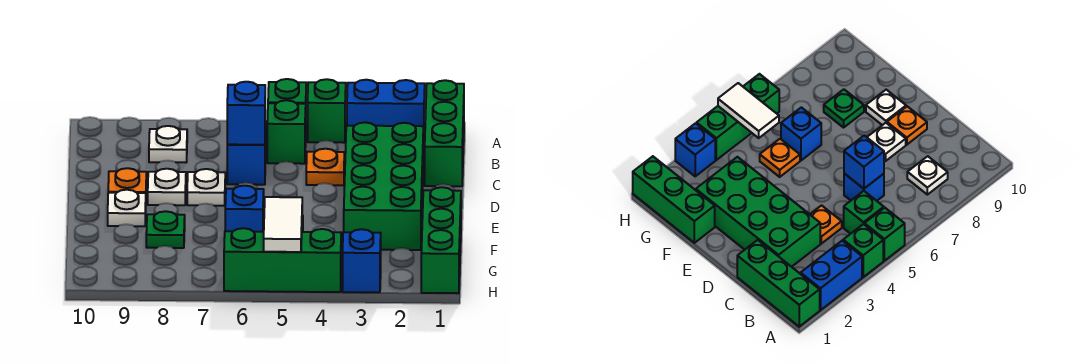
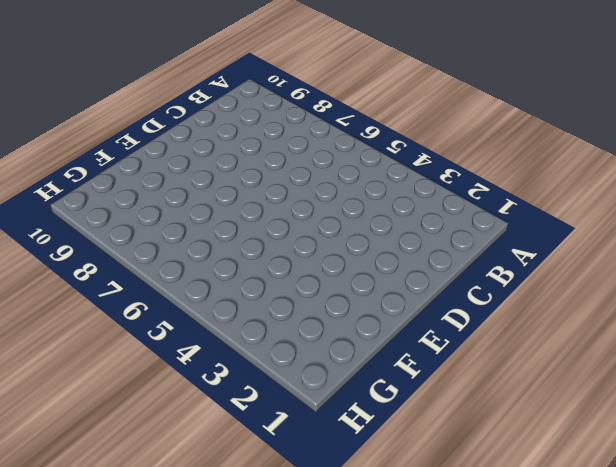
none -> green brick A1:C1 level 1
none -> blue brick A2:A3 level 1
none -> green brick A4 level 1

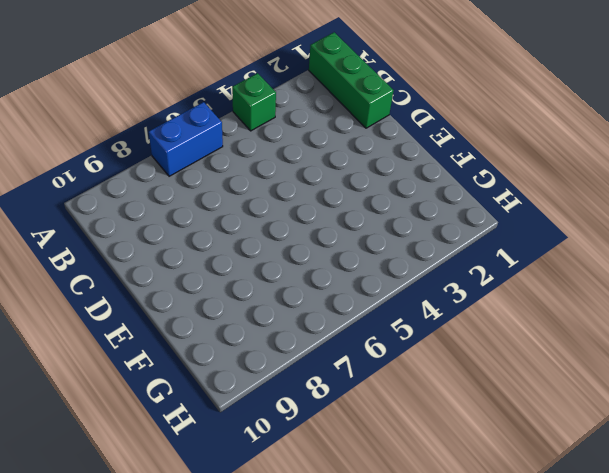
blue brick A6:A7 level 1 -> blue brick A2:A3 level 1
none -> green brick A5 level 1
none -> green brick B5 level 1
none -> white plate B8 level 1

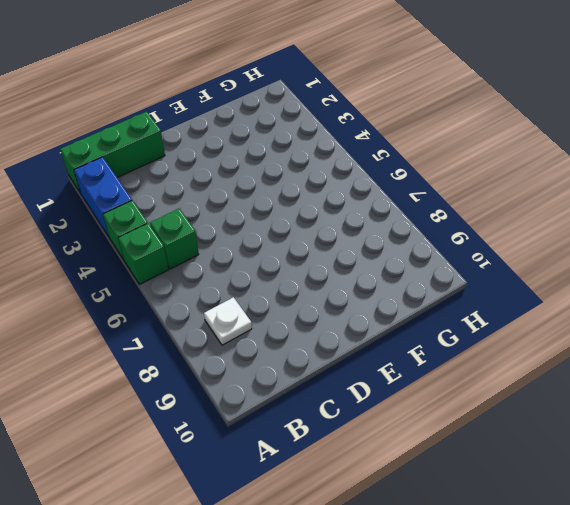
none -> green brick C2:F3 level 1
none -> orange plate C4 level 1
none -> blue brick C6 level 1

